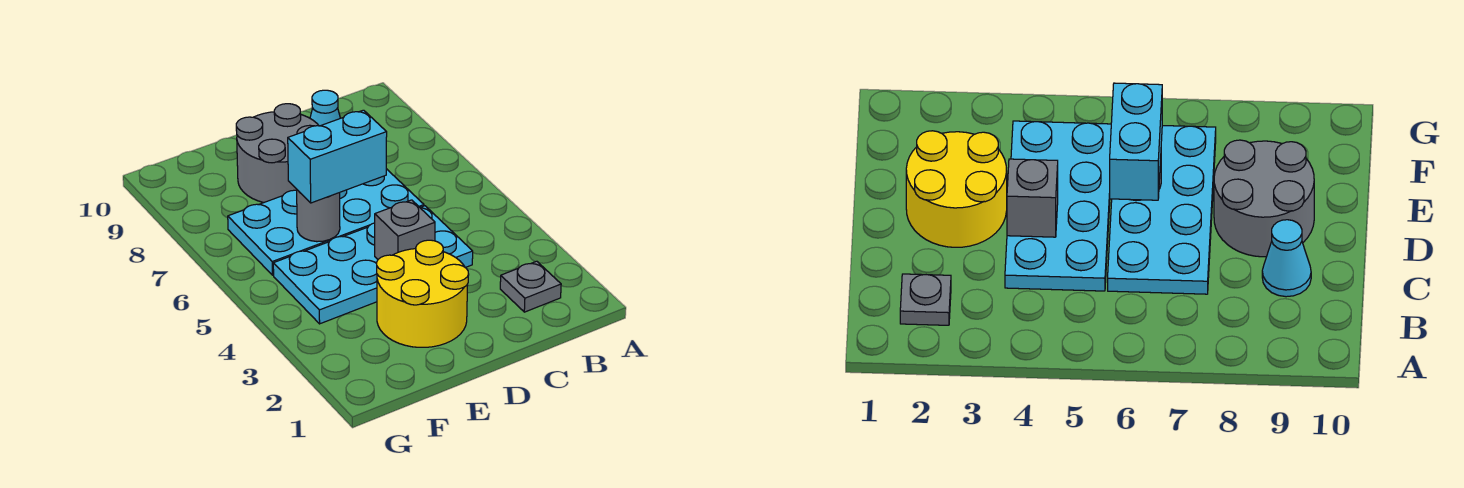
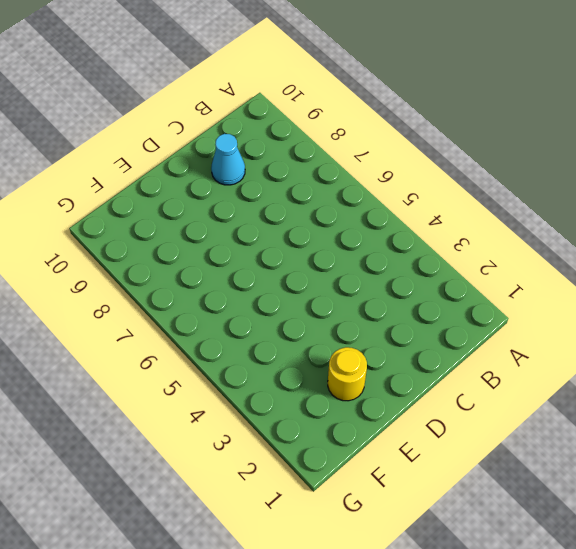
yellow round brick E2 level 1 -> yellow round brick D2:E3 level 1
none -> grey plate B2 level 1
none -> cyan plate C4:F5 level 1

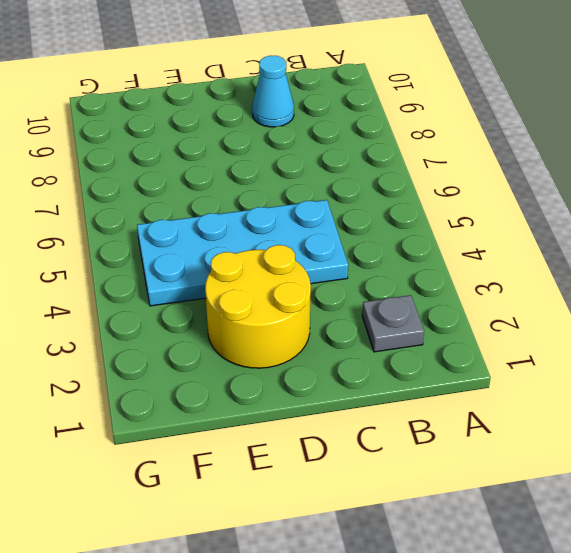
none -> cyan plate C6:F7 level 1
none -> grey round brick D8:E9 level 1

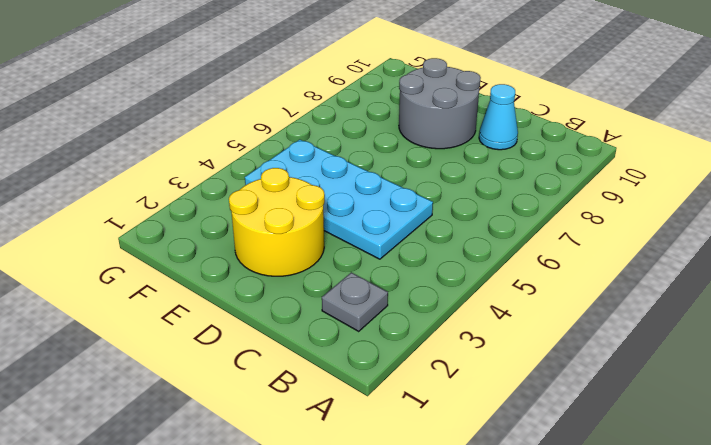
none -> cyan plate C6:F7 level 1
none -> grey brick D4 level 2

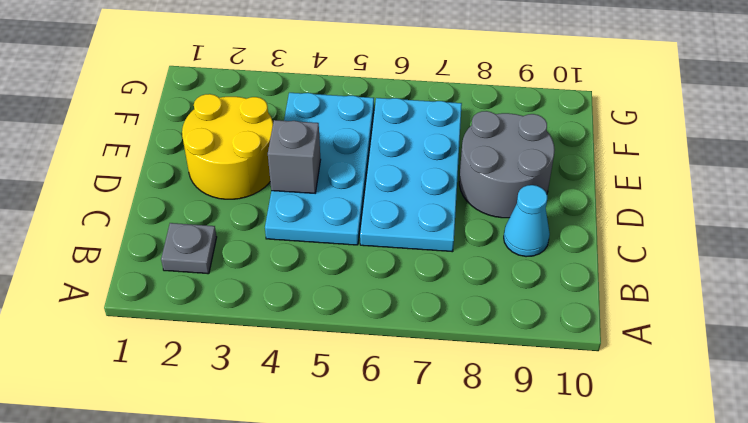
none -> grey round brick E6 level 2
none -> cyan brick D6:E6 level 3

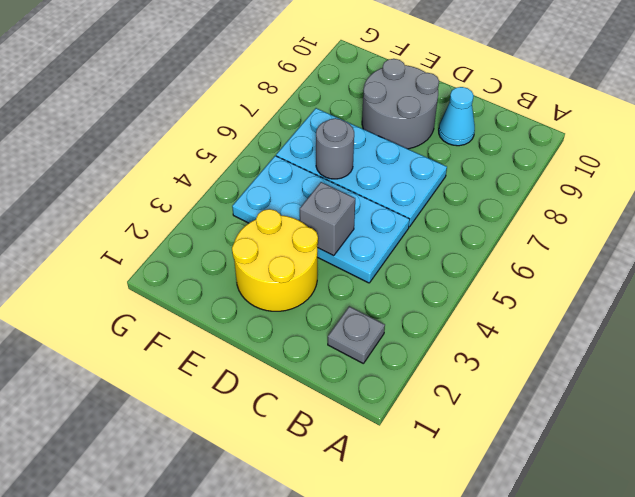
none -> cyan brick D6:E6 level 3

